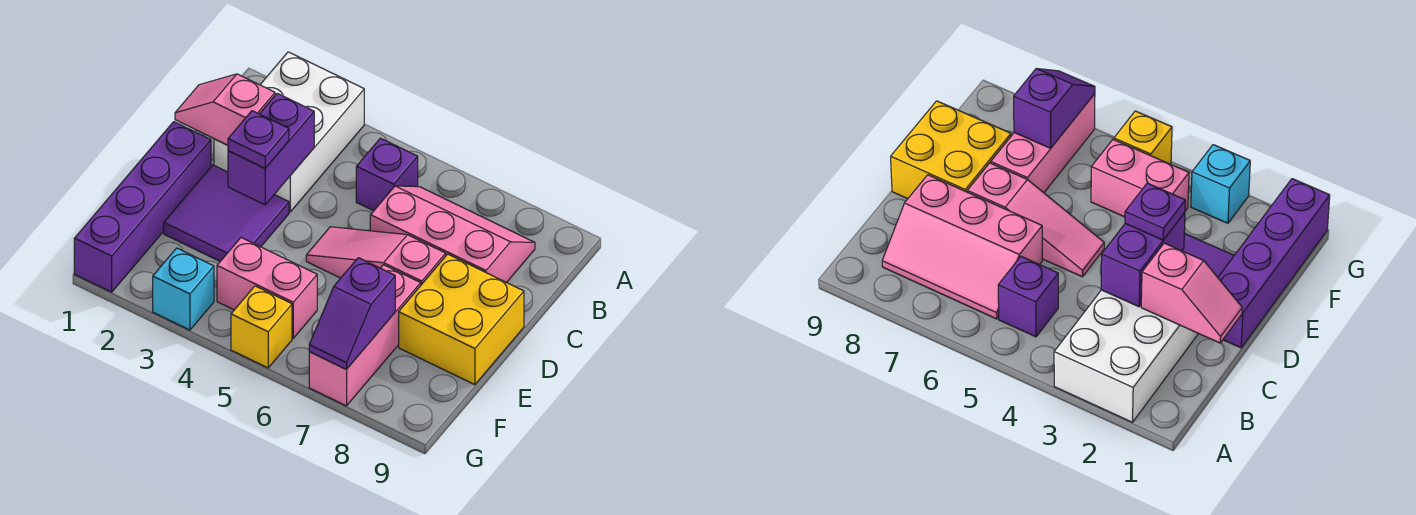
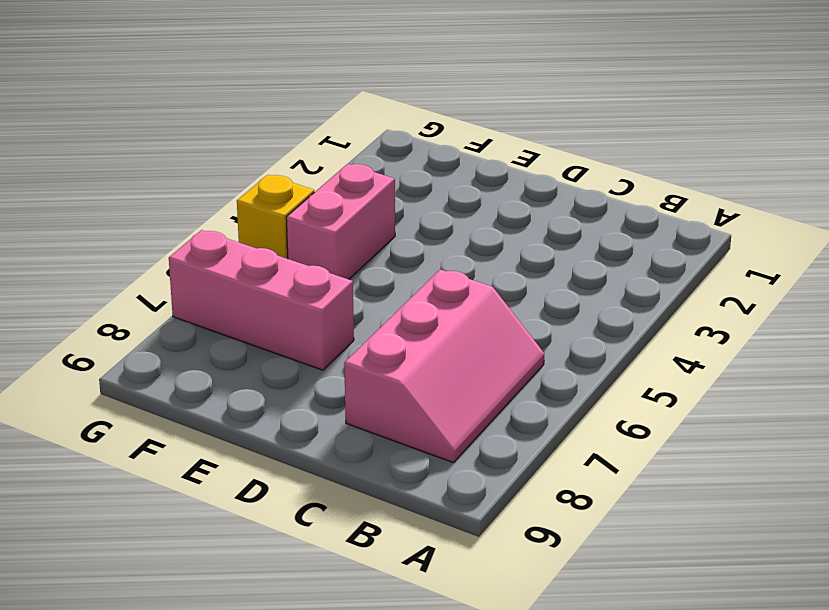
none -> white brick A2:C3 level 1
none -> purple brick B5 level 1
none -> purple brick D1:G1 level 1

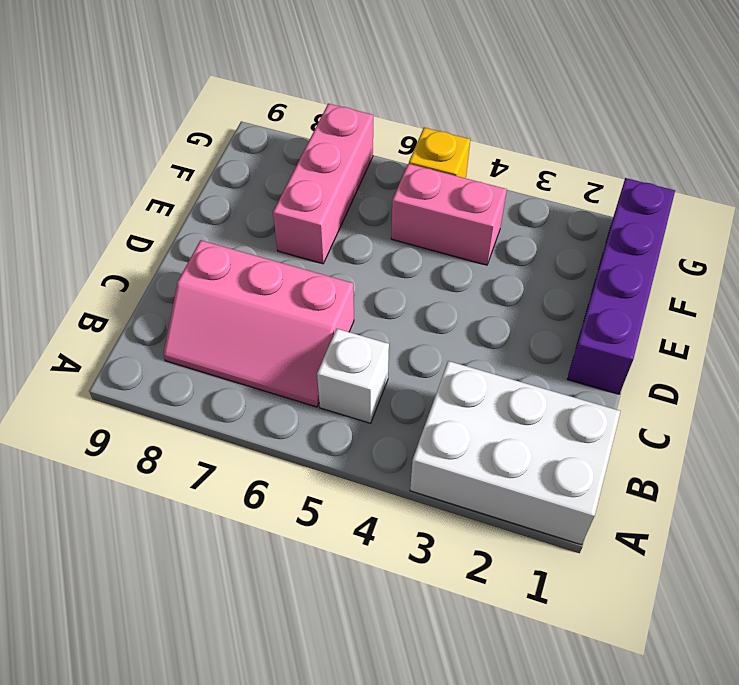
white brick A1:B3 level 1 -> white brick A2:C3 level 1
white brick B5 level 1 -> purple brick B5 level 1
none -> purple tile D2:E3 level 1
none -> pink slope D5:D7 level 1 top 7
none -> yellow brick D8:E9 level 1

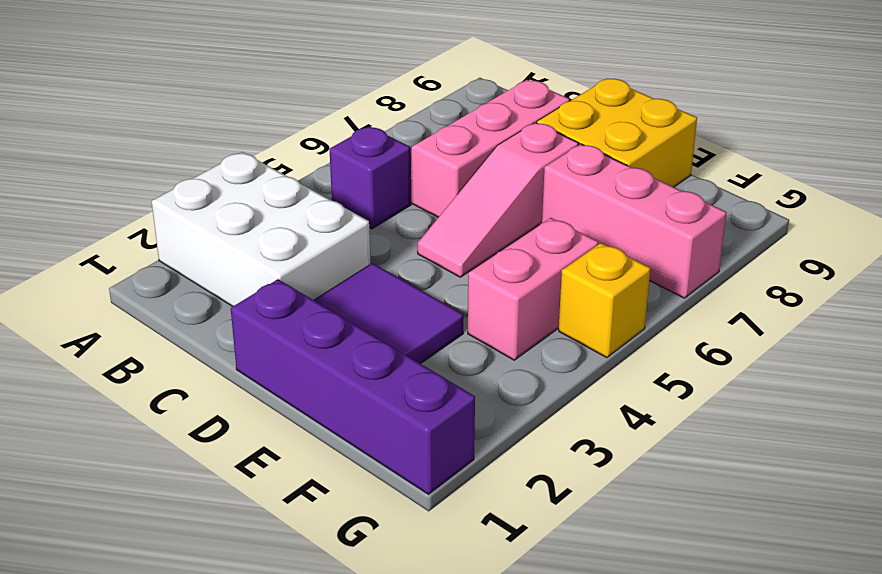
none -> cyan brick G3 level 1
none -> pink slope C1:C2 level 2 top 2
none -> purple brick C3:D3 level 2

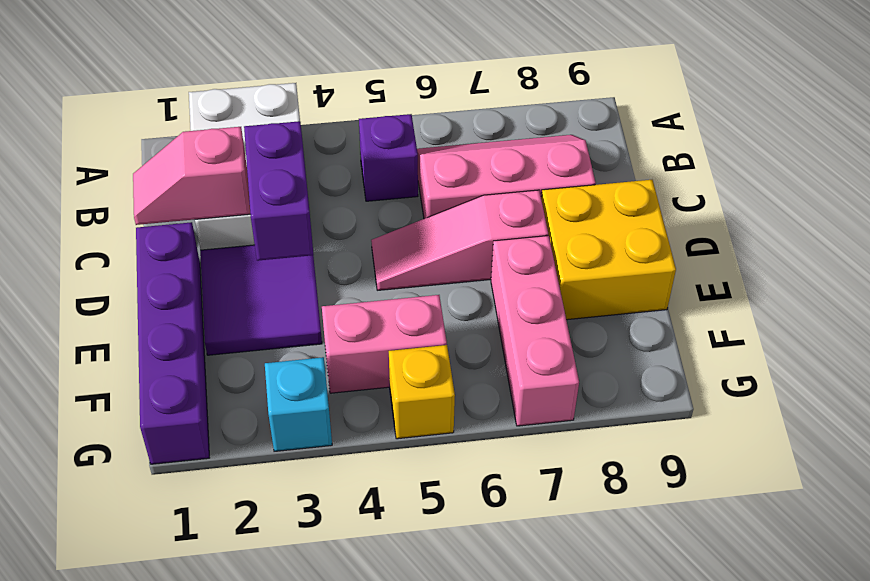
none -> purple slope F7:G7 level 2 top F
none -> purple plate D3 level 3

